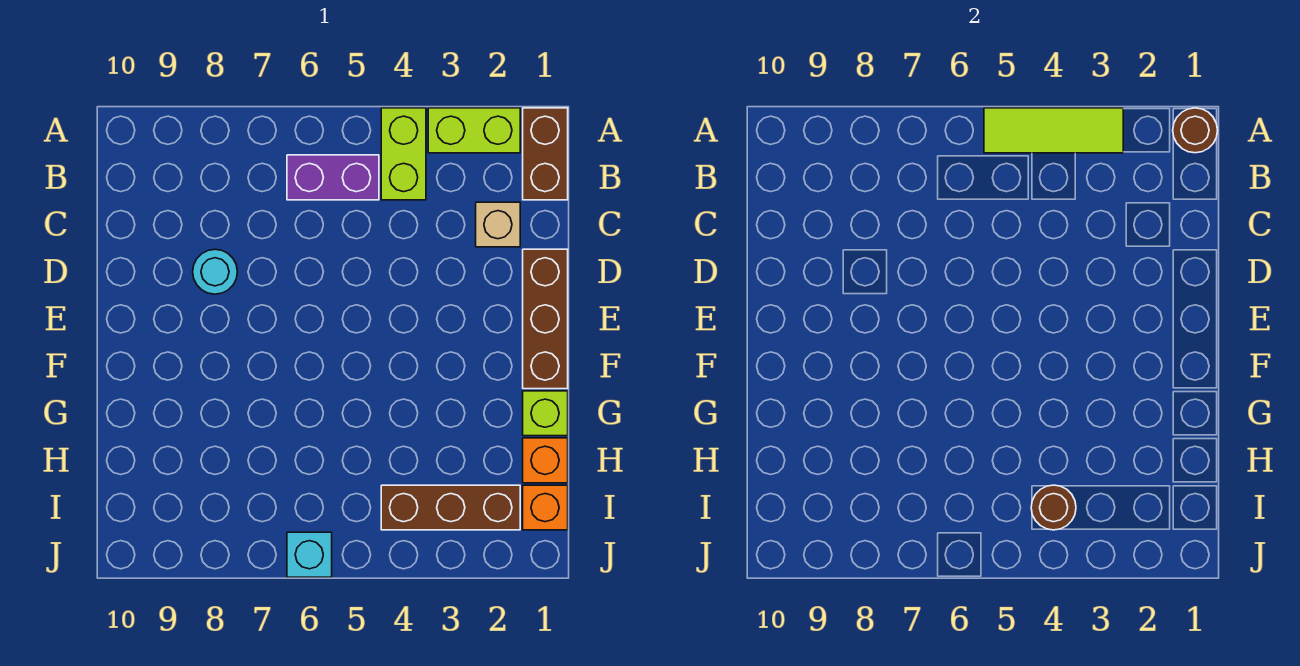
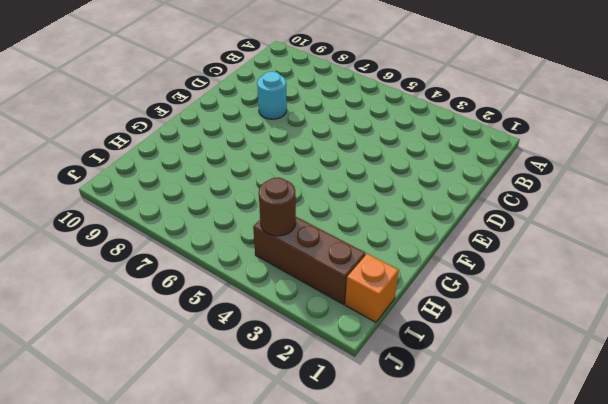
none -> brown brick A1:B1 level 1
none -> lime brick A2:A3 level 1
none -> lime brick A4:B4 level 1

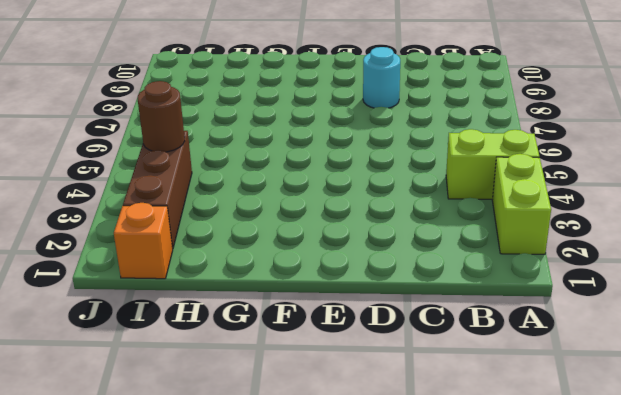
none -> brown brick A1:B1 level 1
none -> purple brick B5:B6 level 1
none -> tan brick C2 level 1

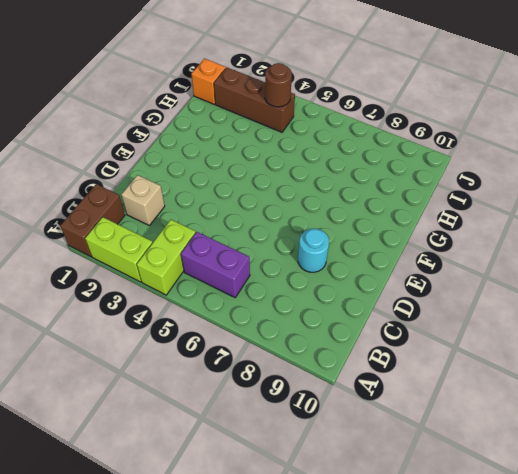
none -> brown brick D1:F1 level 1
none -> lime brick G1 level 1
none -> orange brick H1 level 1

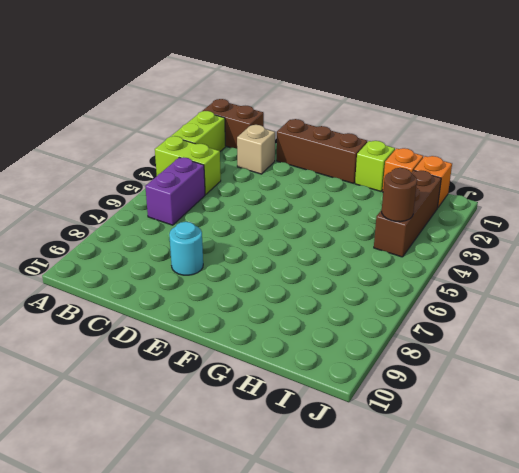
none -> cyan brick J6 level 1
none -> brown round brick A1 level 2
none -> lime tile A3:A5 level 2

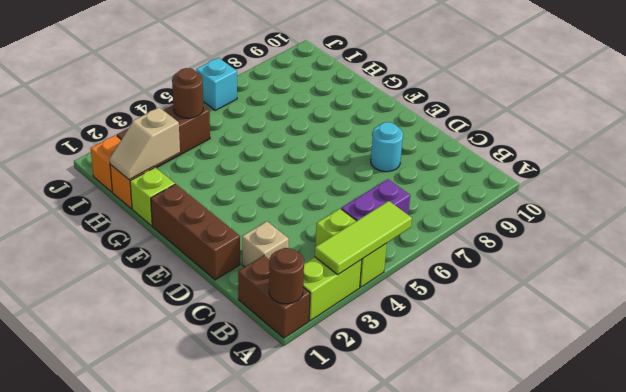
tan slope H1:H2 level 2 top 2 -> none

